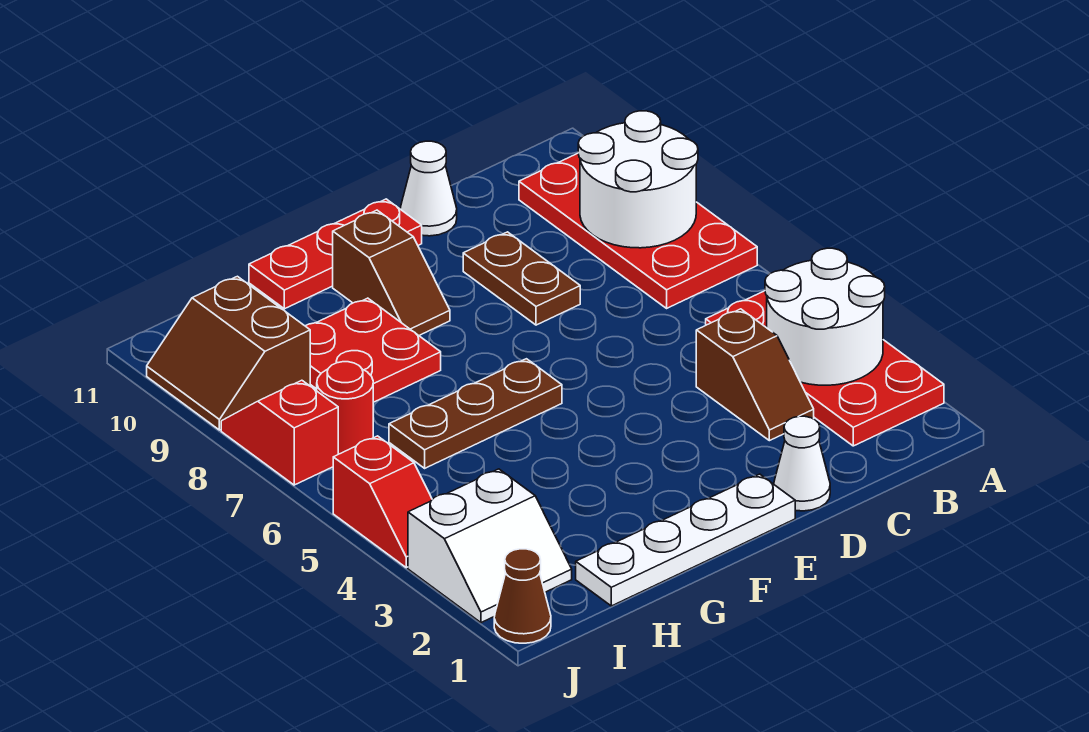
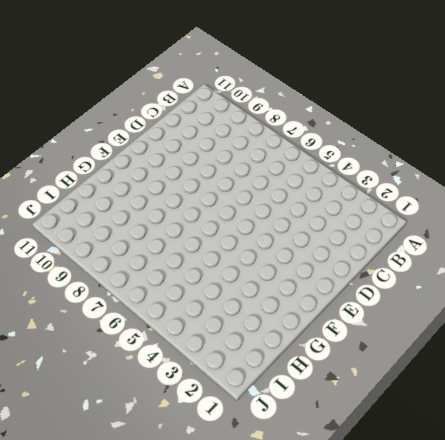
none -> red plate A2:B5 level 1
none -> red plate A7:B10 level 1
none -> brown slope C3:C4 level 1 top 4

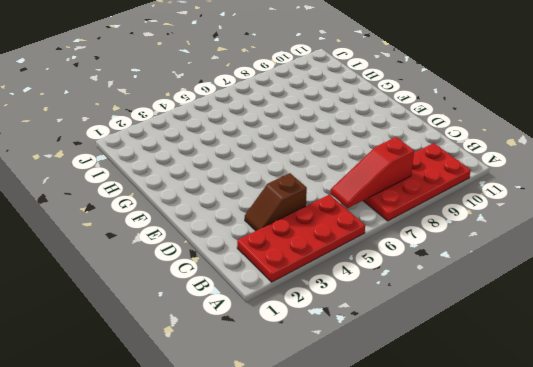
red slope B6:B8 level 2 top 8 -> white round brick A8:B9 level 2
none -> white cone D1 level 1
none -> brown plate D8:D9 level 1
none -> white cone D11 level 1

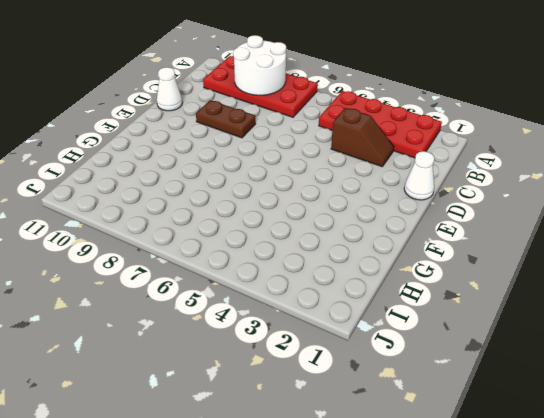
none -> white plate E1:H1 level 1
none -> red plate E11:G11 level 1
none -> brown plate F6:H6 level 1

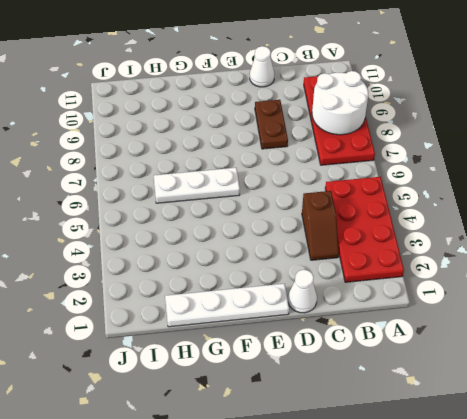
white plate F6:H6 level 1 -> brown plate F6:H6 level 1
none -> red plate E11:G11 level 1
none -> brown slope F9:F10 level 1 top 10
none -> red plate G8:H9 level 1

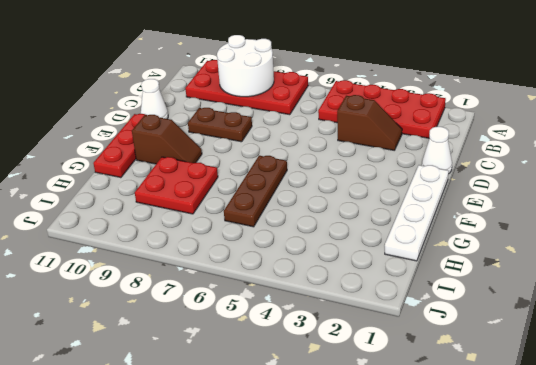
none -> white slope I2:J3 level 1 top 3
none -> red round brick I7 level 1
none -> brown slope I9:J10 level 1 top I

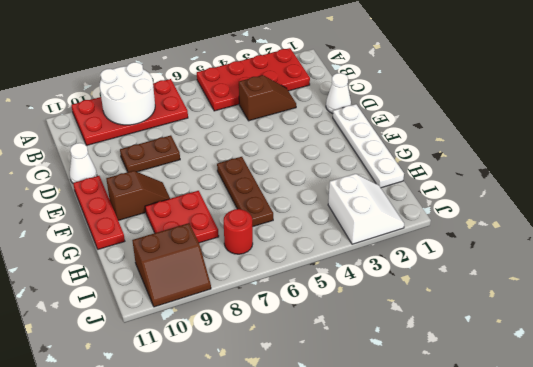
none -> brown cone J1 level 1
none -> red slope J4:J5 level 1 top 5
none -> red slope J7:J8 level 1 top 7

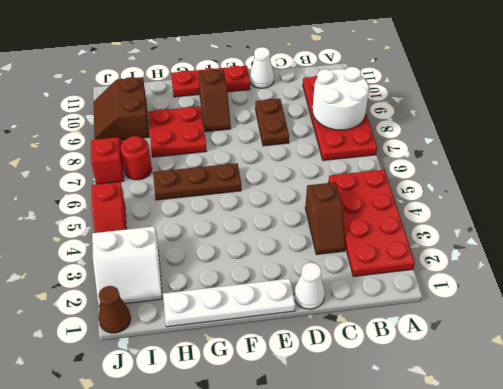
none -> white round brick A3:B4 level 2

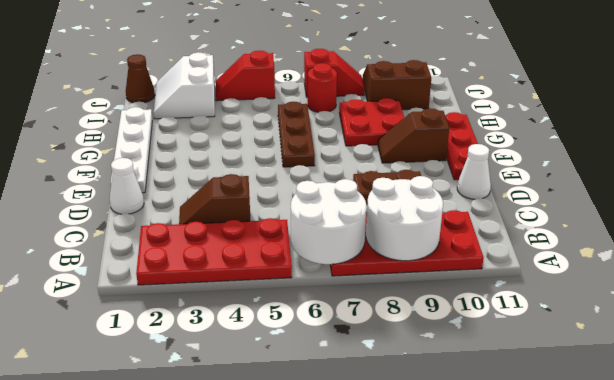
white round brick A6:B7 level 2 -> white round brick A3:B4 level 2

